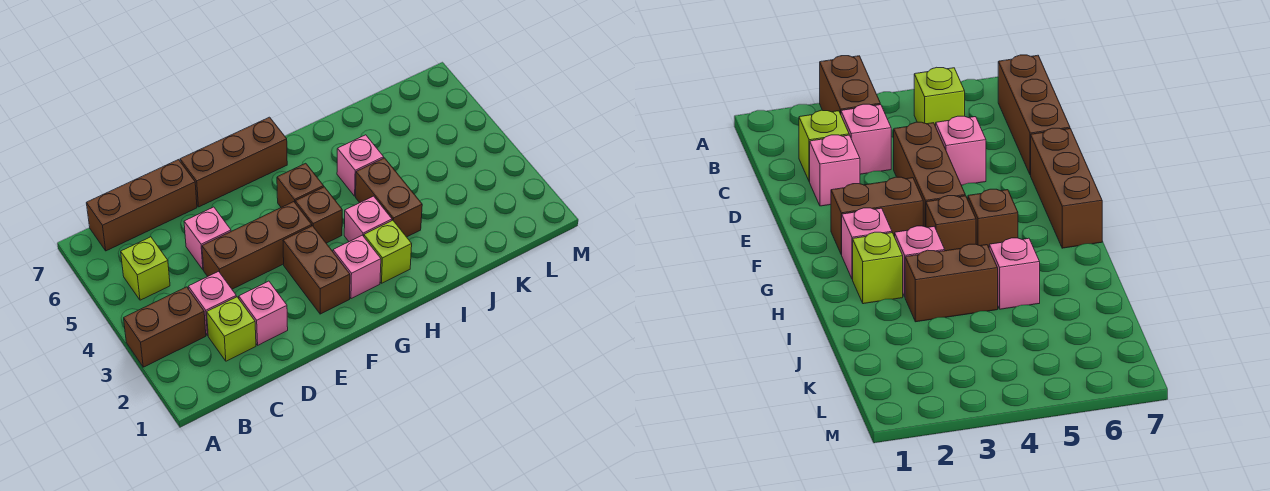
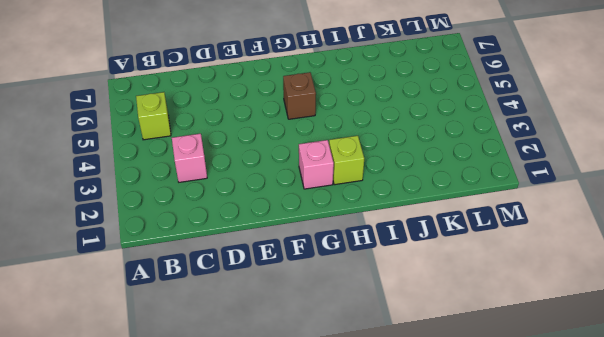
none -> brown brick A3:B3 level 1
none -> brown brick B7:D7 level 1
none -> lime brick C2 level 1

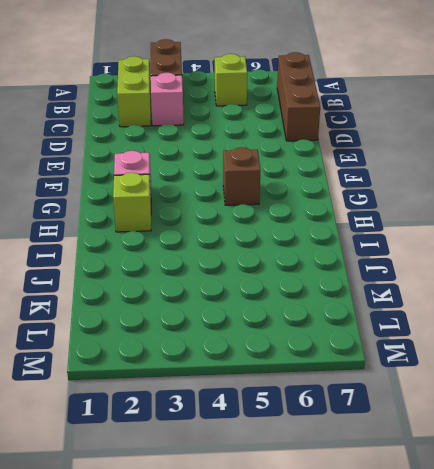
lime brick B2:C2 level 1 -> lime brick C2 level 1
none -> pink brick D2 level 1
none -> brown brick D4:F4 level 1
none -> pink brick D5 level 1

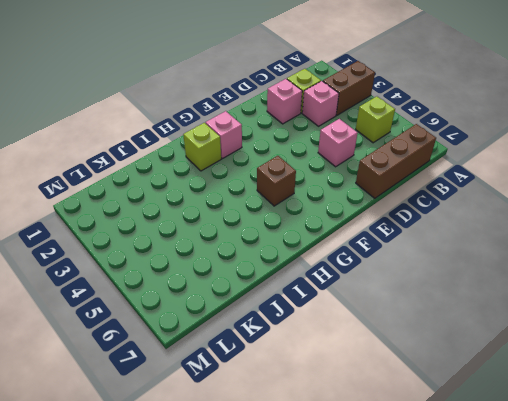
none -> brown brick D4:F4 level 1
none -> brown brick E7:G7 level 1
none -> brown brick F2:F3 level 1

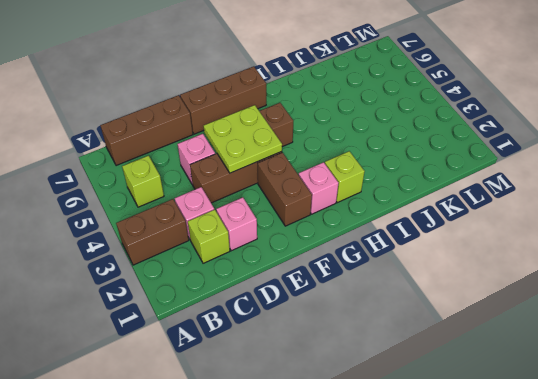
lime plate E4:F5 level 2 -> none
none -> brown brick G4 level 1
none -> pink brick H3 level 1
none -> brown brick I3:I4 level 1

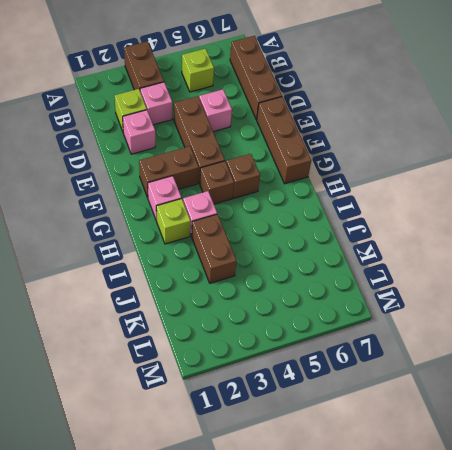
brown brick I3:J3 level 1 -> brown brick I3:I4 level 1
none -> pink brick I5 level 1

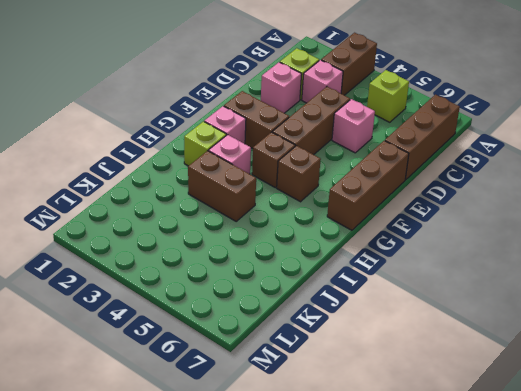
none -> pink brick I5 level 1

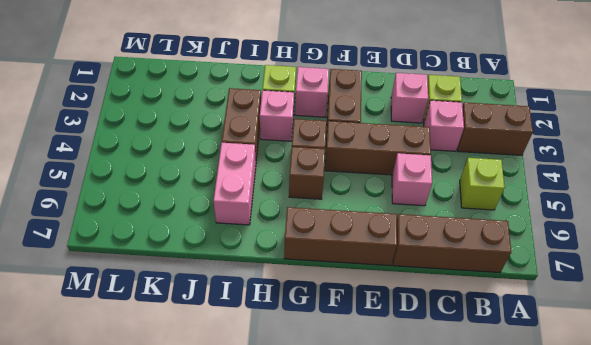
pink brick I5:I6 level 1 -> pink brick I5 level 1

